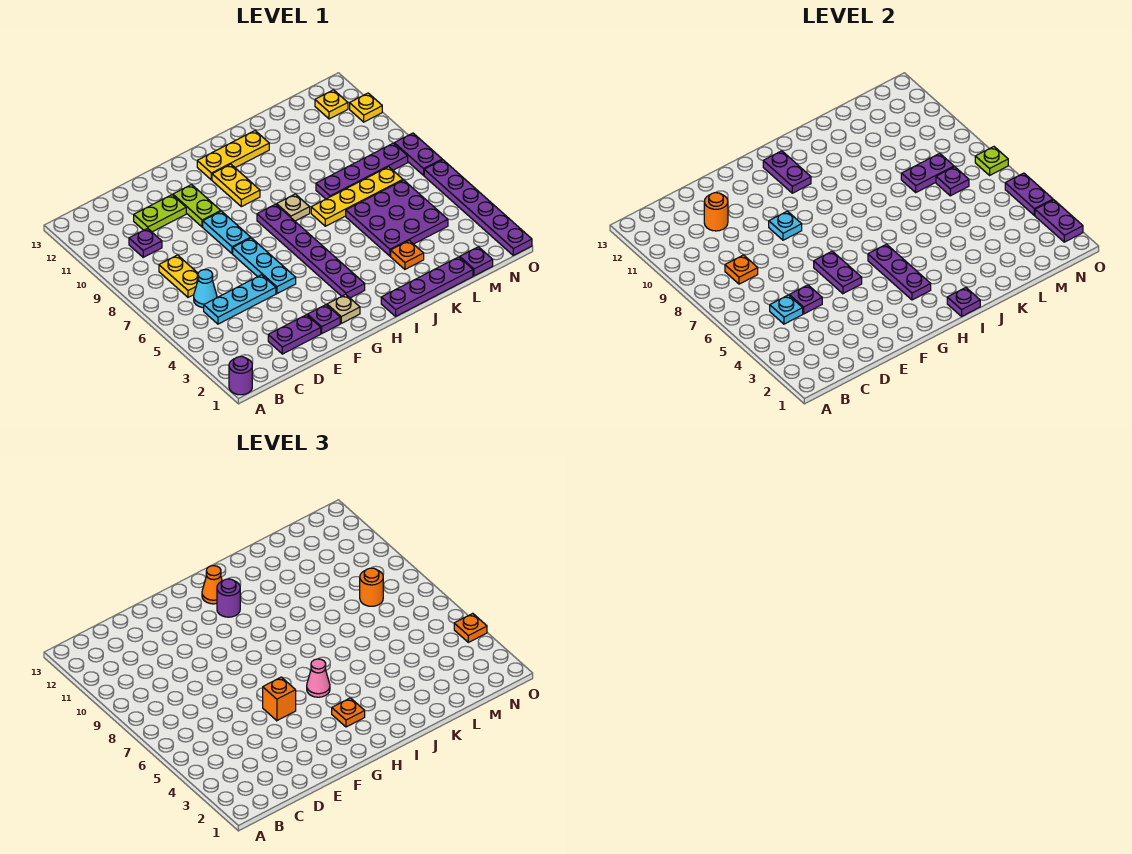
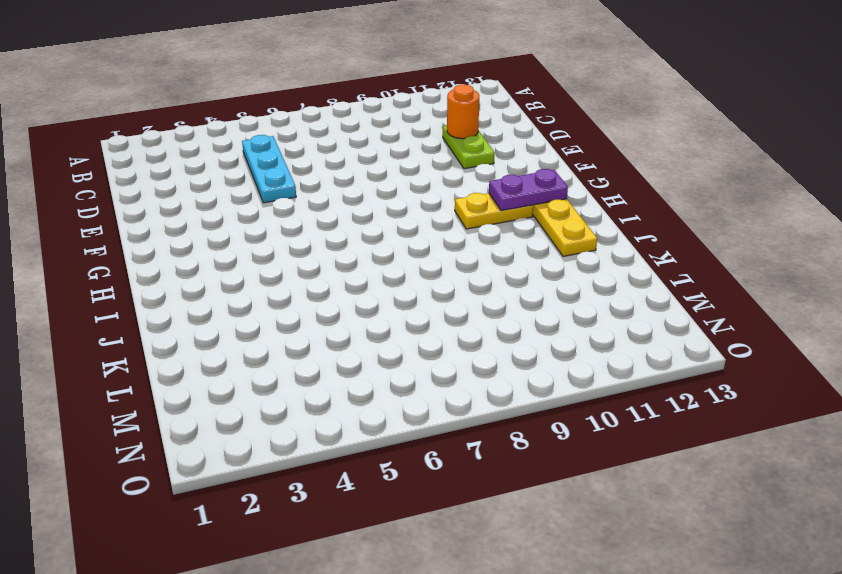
none -> purple round brick A1 level 1
none -> cyan cone C6 level 1
none -> yellow plate C7:C8 level 1
none -> purple plate C10 level 1

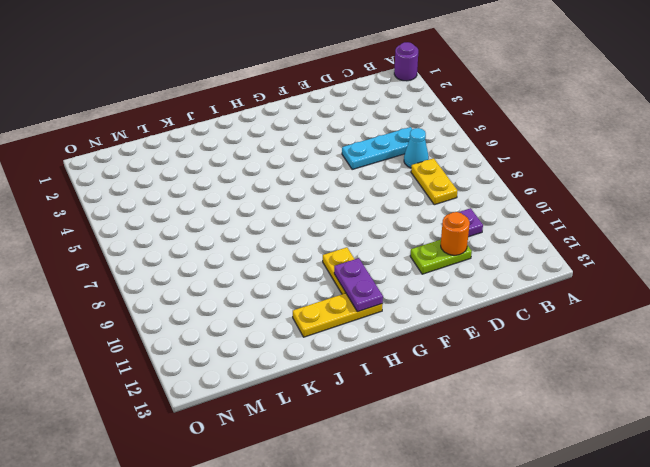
none -> purple plate D2:E2 level 1
none -> purple plate F2 level 1
none -> cyan plate F5:F7 level 1
none -> cyan plate F8:F9 level 1

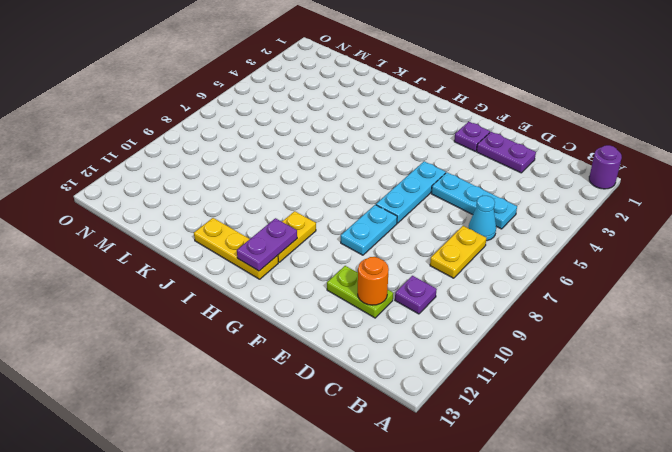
none -> lime plate F10:F11 level 1
none -> tan plate G2 level 1
none -> purple plate H3:H8 level 1
none -> purple plate I1:L1 level 1

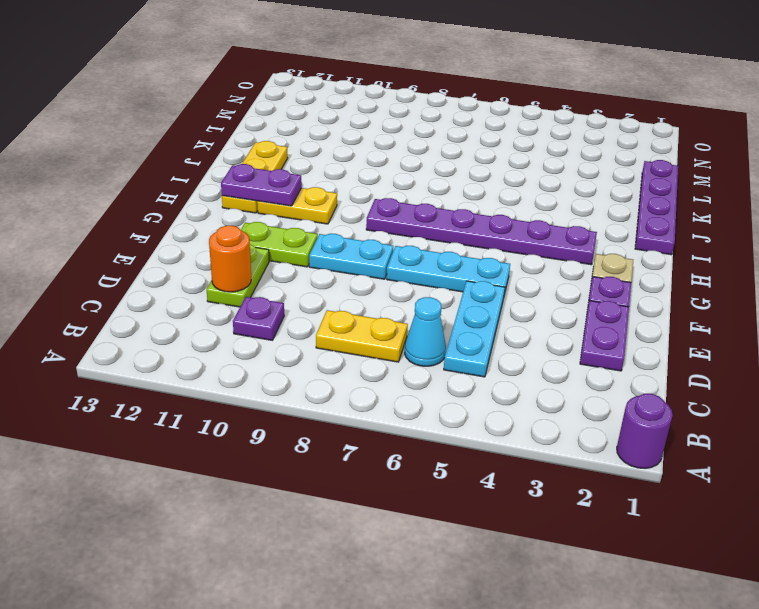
none -> tan plate I8 level 1
none -> yellow plate J7:M7 level 1
none -> orange plate K3 level 1
none -> purple plate K4:M6 level 1

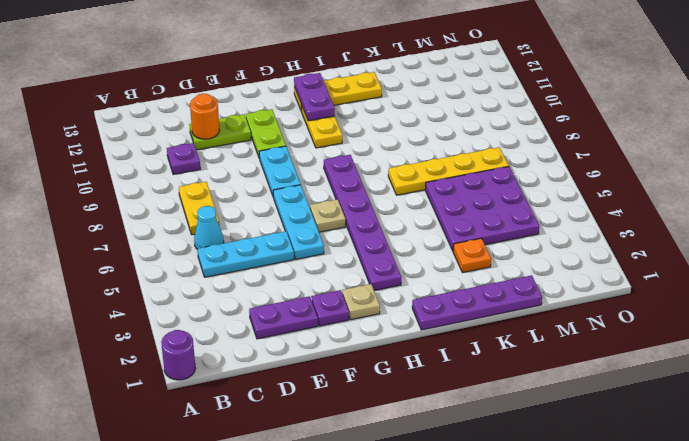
tan plate G6 level 1 -> tan plate I8 level 1
none -> purple plate K8:N8 level 1
none -> purple plate M1 level 1
none -> yellow plate N12 level 1
none -> purple plate O1:O6 level 1

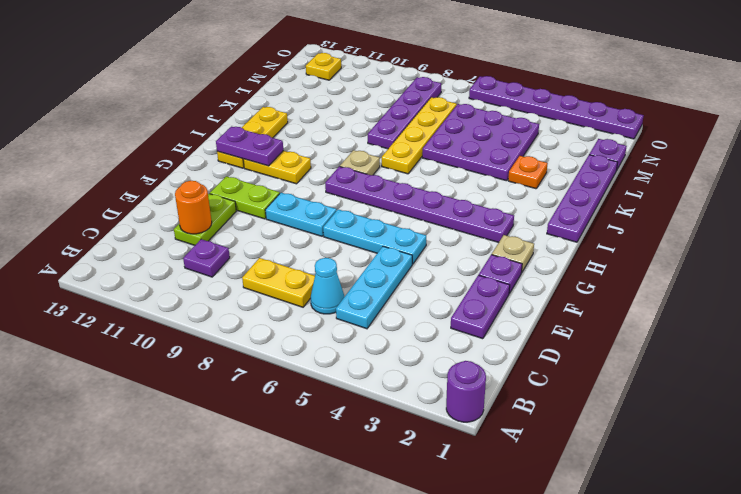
none -> purple plate O7:O8 level 1
none -> yellow plate O11 level 1
none -> cyan plate C5 level 2
none -> orange plate C8 level 2

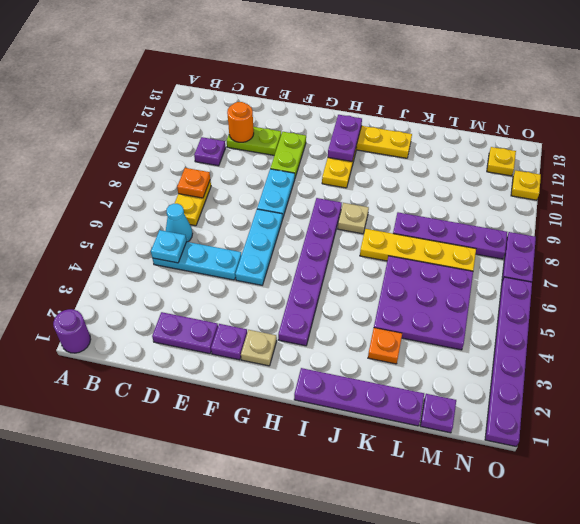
none -> purple plate D5 level 2
none -> purple plate F5:F6 level 2
none -> cyan plate F9 level 2
none -> purple plate H3:H5 level 2

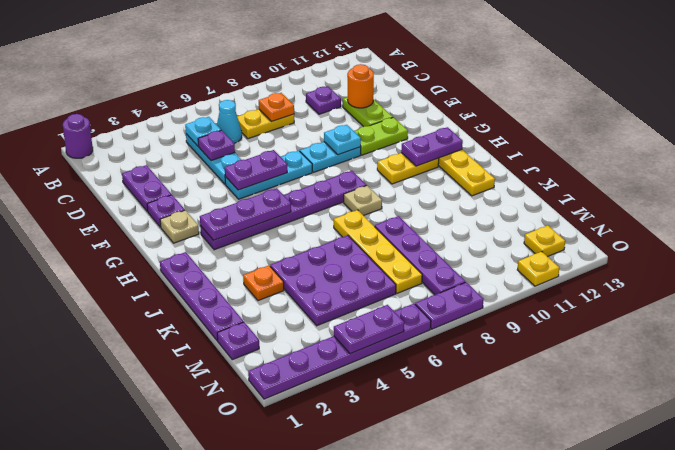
none -> purple plate I1 level 2
none -> purple plate L8:M8 level 2
none -> purple plate M7 level 2
none -> purple plate O2:O3 level 2

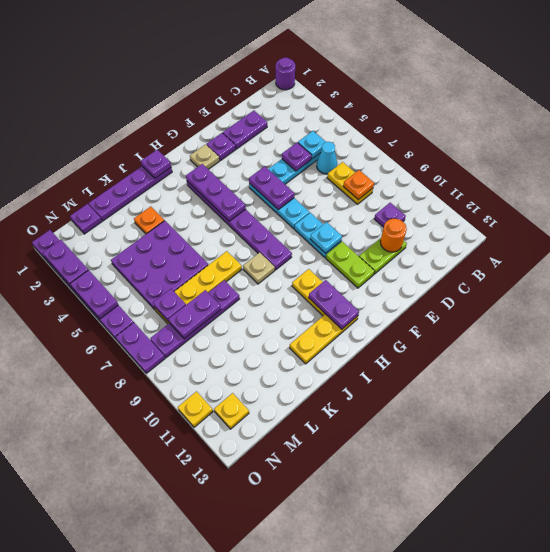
none -> lime plate O7 level 2
none -> orange brick F5 level 3
none -> orange plate H3 level 3
none -> pink cone H5 level 3

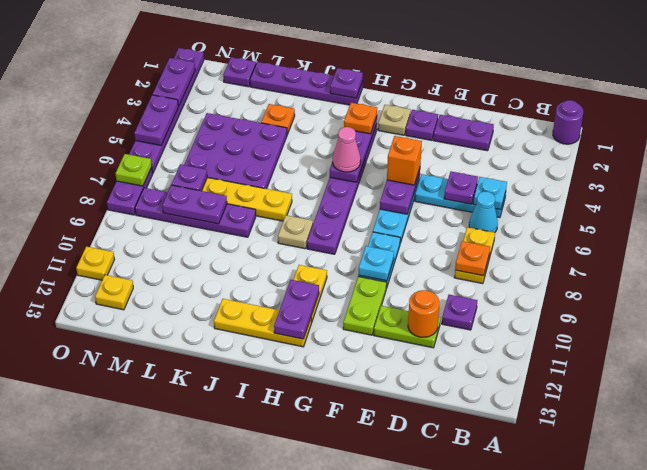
none -> purple round brick H11 level 3
none -> orange cone H12 level 3
none -> orange round brick M8 level 3
none -> orange plate O4 level 3

